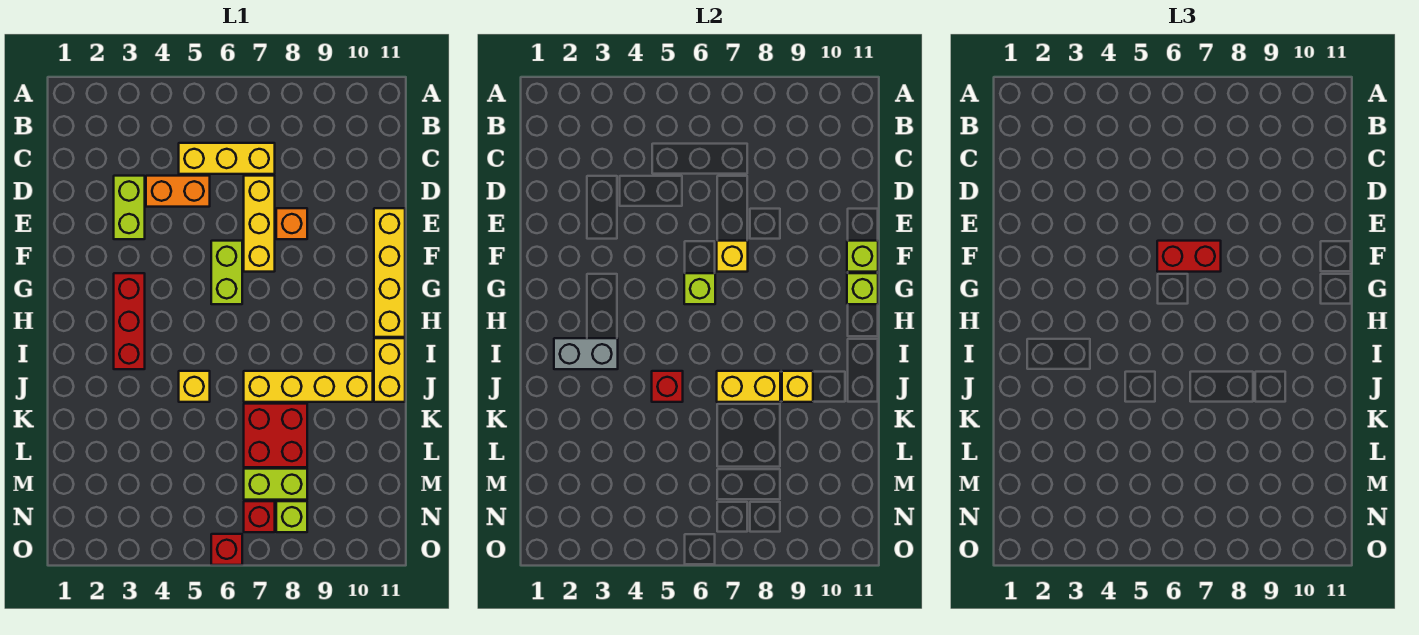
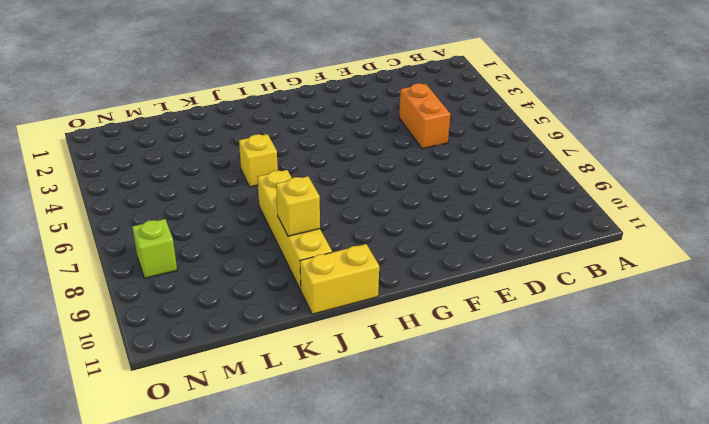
none -> yellow brick C5:C7 level 1
none -> lime brick D3:E3 level 1
none -> yellow brick D7:F7 level 1

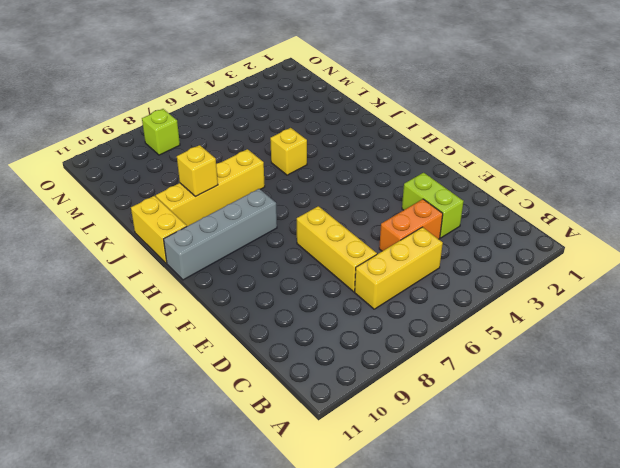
grey brick H8:H11 level 1 -> yellow brick E11:H11 level 1
none -> orange brick E8 level 1
none -> lime brick F6:G6 level 1
none -> red brick G3:I3 level 1

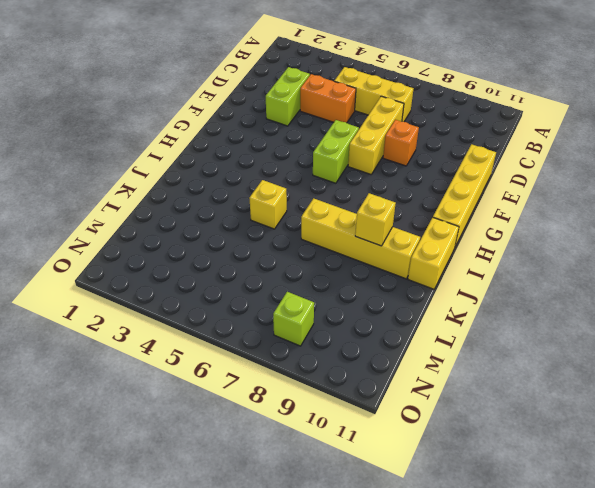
none -> red brick G3:I3 level 1
none -> red brick K7:L8 level 1
none -> lime brick M7:M8 level 1

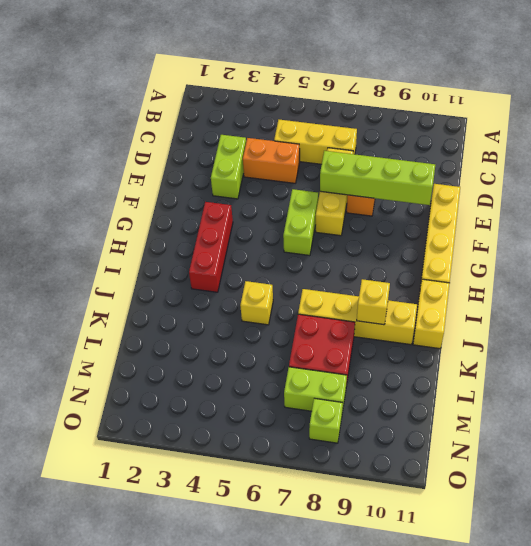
lime brick E7:E10 level 2 -> none
none -> red brick N7 level 1
none -> red brick O6 level 1
none -> yellow brick F7 level 2

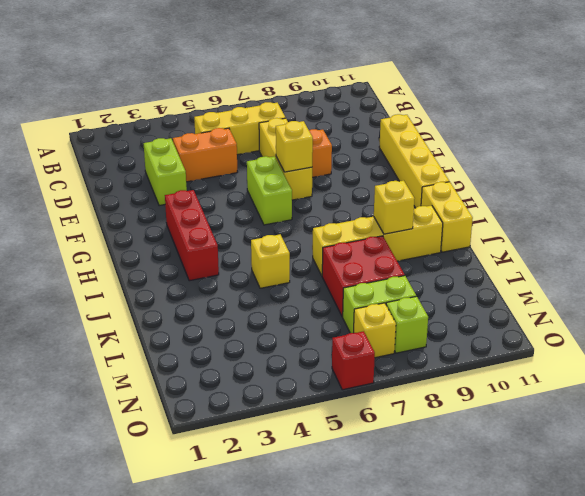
yellow brick N7 level 1 -> red brick N7 level 1
none -> lime brick F11 level 2
none -> lime brick G6 level 2
none -> lime brick G11 level 2

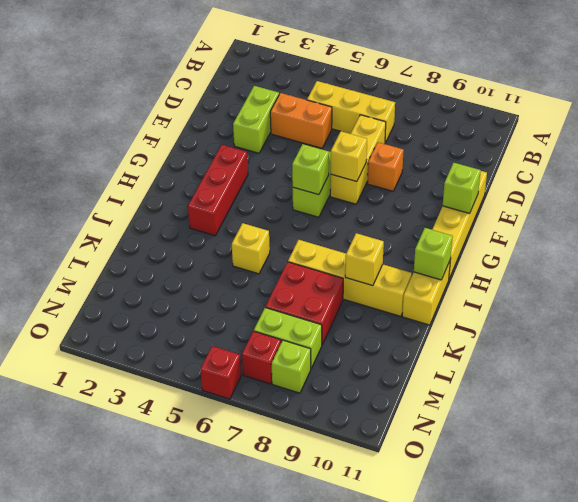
lime brick I11 level 2 -> lime brick G11 level 2
none -> grey brick I2:I3 level 2
none -> red brick J5 level 2
none -> yellow brick J7:J8 level 2

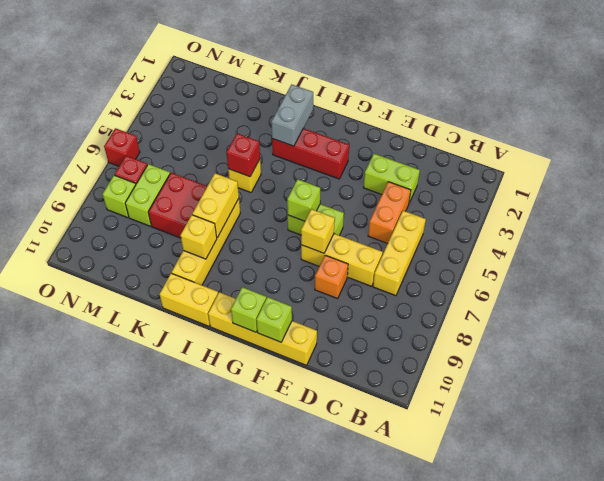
none -> red brick F6:F7 level 3

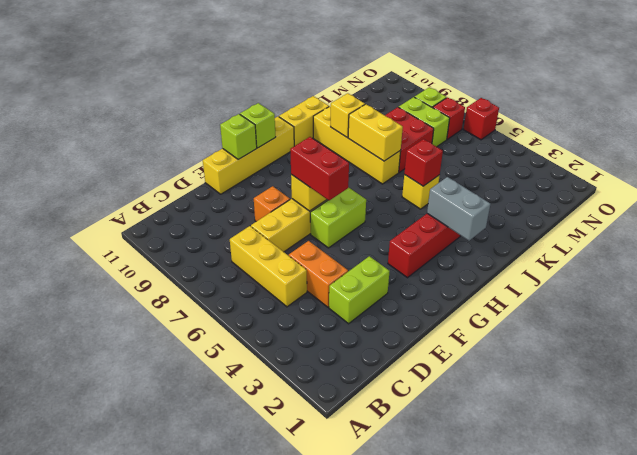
none -> lime brick G6 level 2

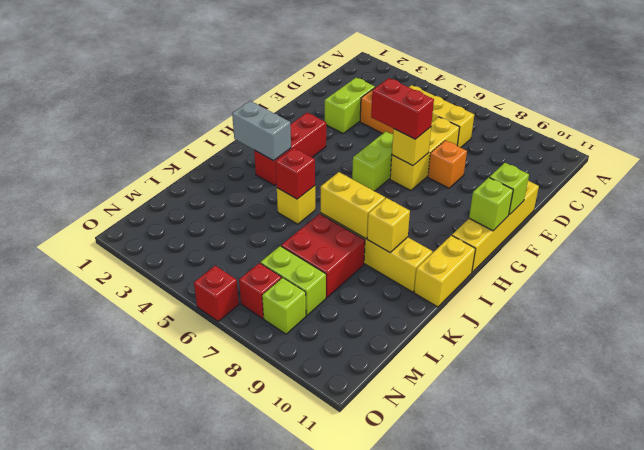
none -> lime brick G6 level 2

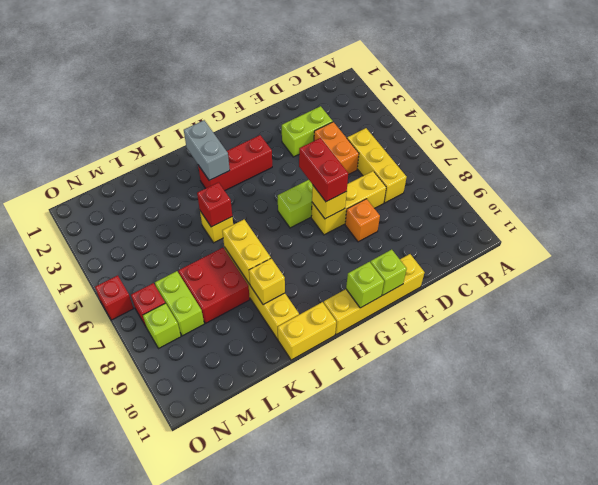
none -> lime brick G6 level 2

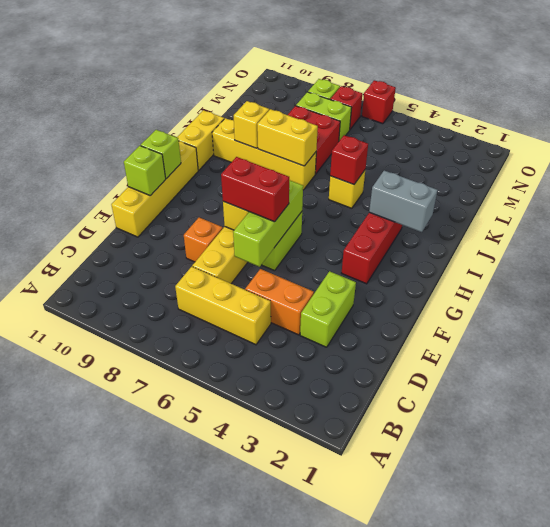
lime brick E6:G6 level 2 -> lime brick G6 level 2

